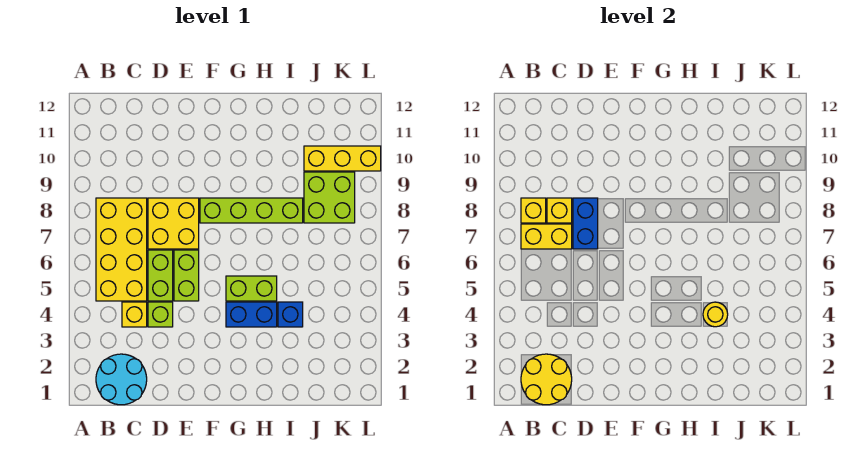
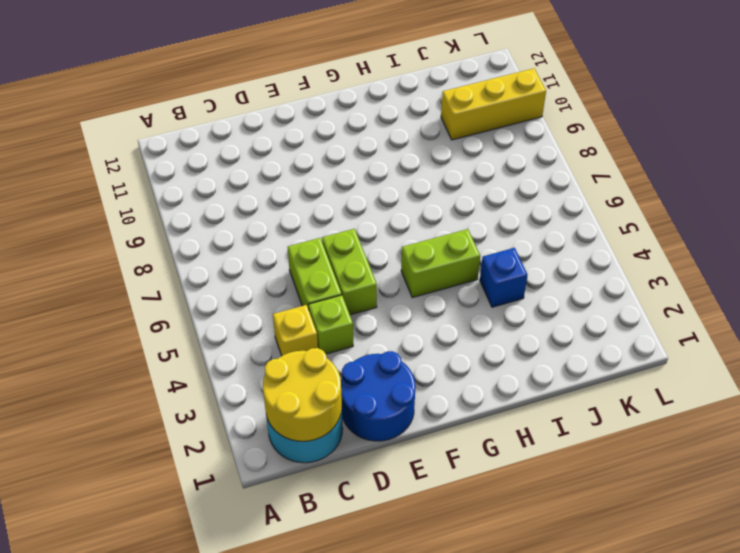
blue round brick D1:E2 level 1 -> none
none -> yellow brick B5:C8 level 1
none -> yellow brick D7:E8 level 1
none -> lime brick F8:I8 level 1

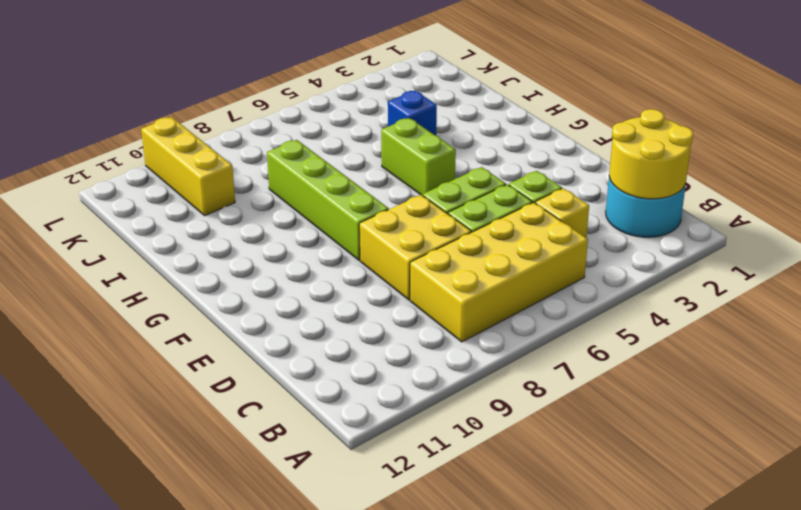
none -> blue brick G4:H4 level 1
none -> lime brick J8:K9 level 1
none -> yellow brick B7:C7 level 2

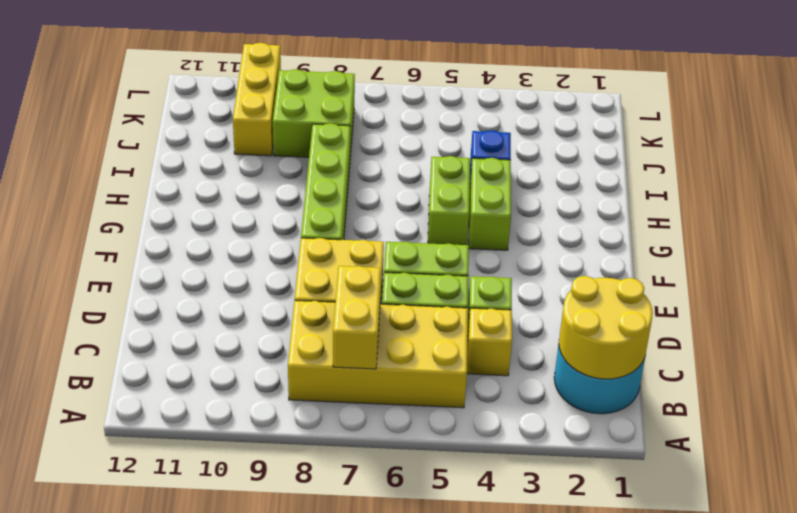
lime brick G4:H4 level 1 -> blue brick G4:H4 level 1
none -> yellow brick B8 level 2
none -> yellow brick C8 level 2
none -> blue brick D7:D8 level 2

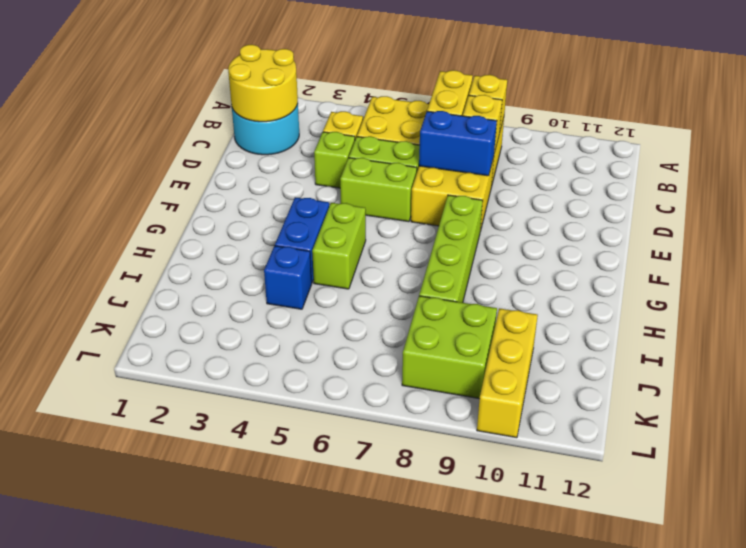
none -> yellow round brick I4 level 2

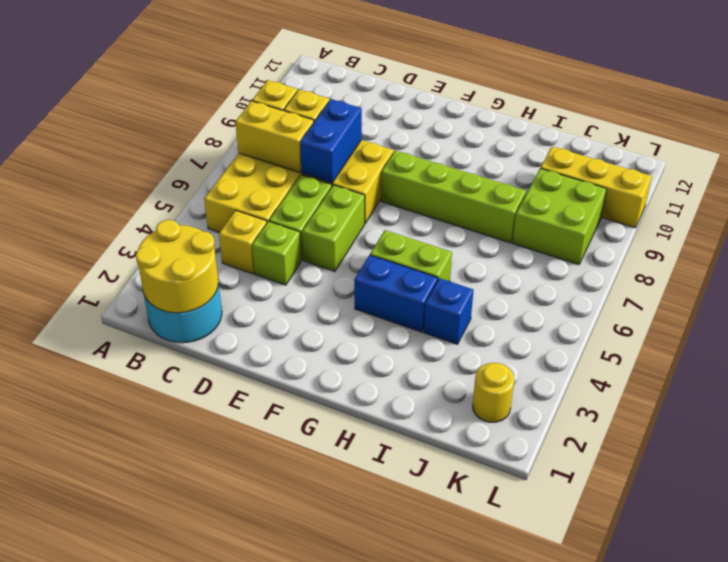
yellow round brick K2 level 1 -> yellow round brick I4 level 2

